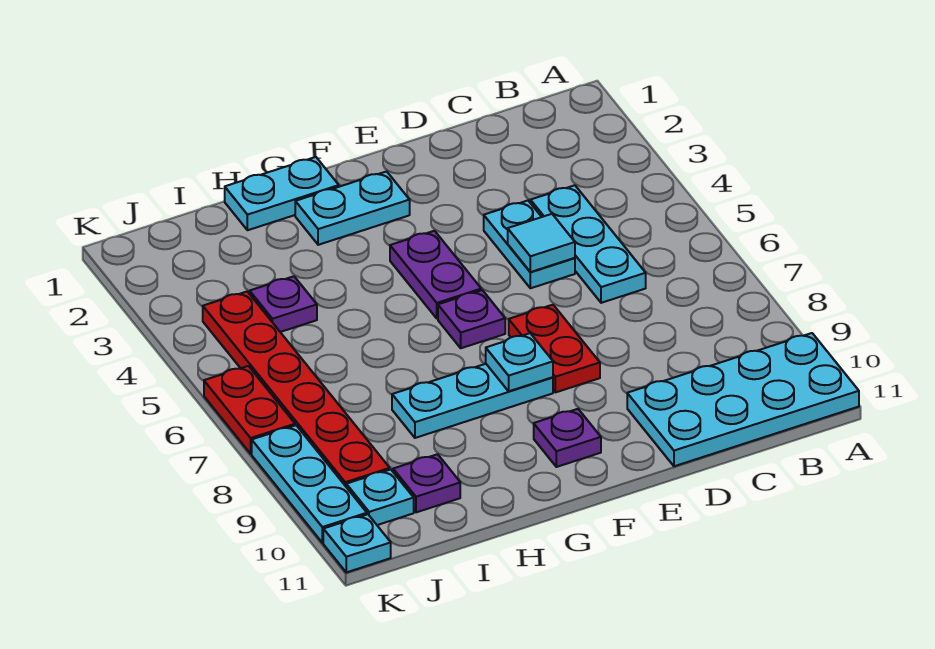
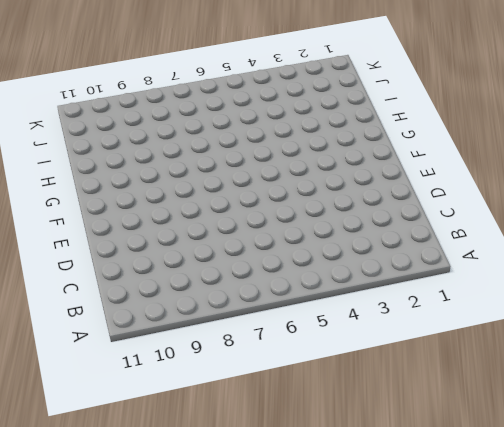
none -> cyan plate A10:D11 level 1
none -> cyan plate C4:C6 level 1
none -> cyan plate D4:D5 level 1

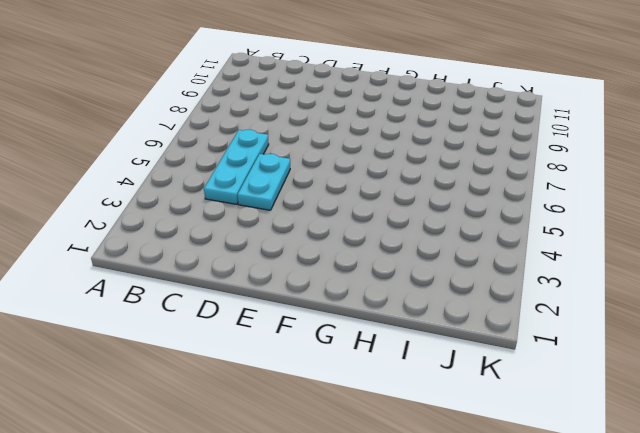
none -> cyan plate A10:D11 level 1
none -> red plate E7:E8 level 1
none -> cyan plate F2:G2 level 1

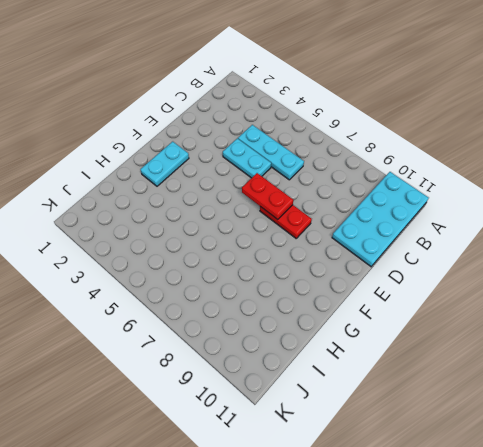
red plate E6:E7 level 2 -> red plate K6:K7 level 1
none -> purple plate F4:F5 level 1
none -> purple plate F6 level 1
none -> cyan plate F8:H8 level 1

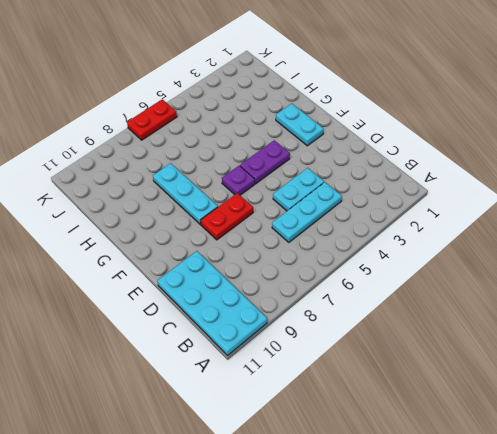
none -> purple plate F10 level 1
none -> cyan plate G1:H1 level 1
none -> purple plate I4 level 1

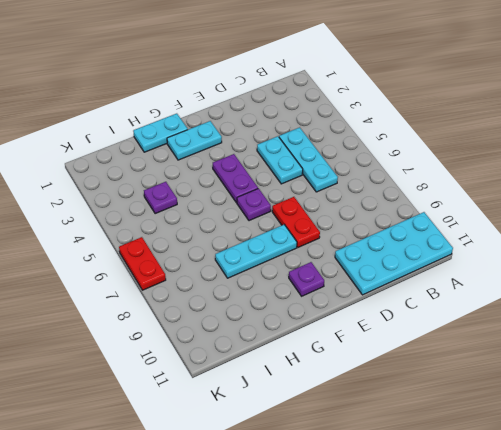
none -> purple plate I10 level 1
none -> red plate J4:J9 level 1
none -> cyan plate J10 level 1

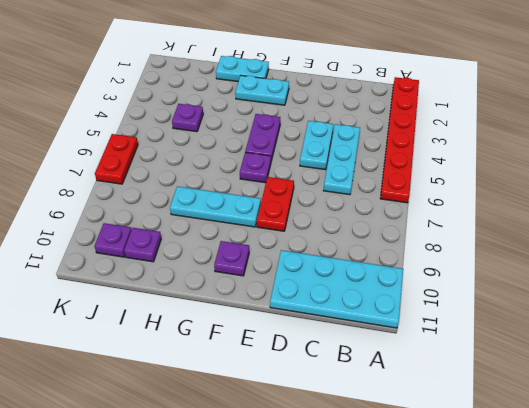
red plate A1:A6 level 1 -> red plate J4:J9 level 1
purple plate J10 level 1 -> cyan plate J10 level 1
none -> cyan plate K8:K10 level 1
none -> cyan plate K11 level 1
none -> cyan tile D5 level 2

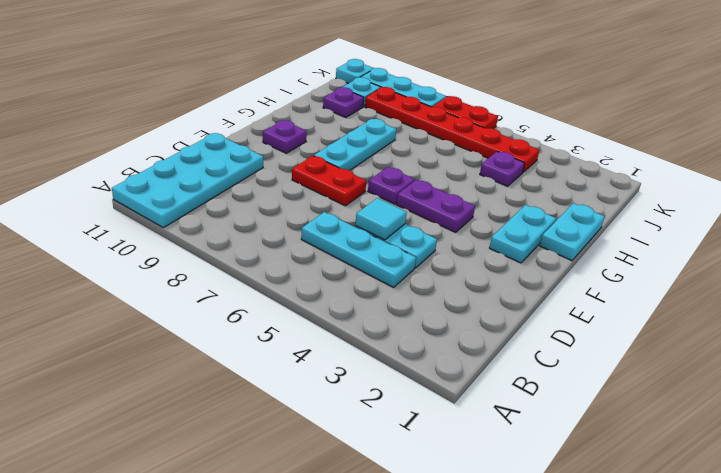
none -> cyan plate F8 level 2

